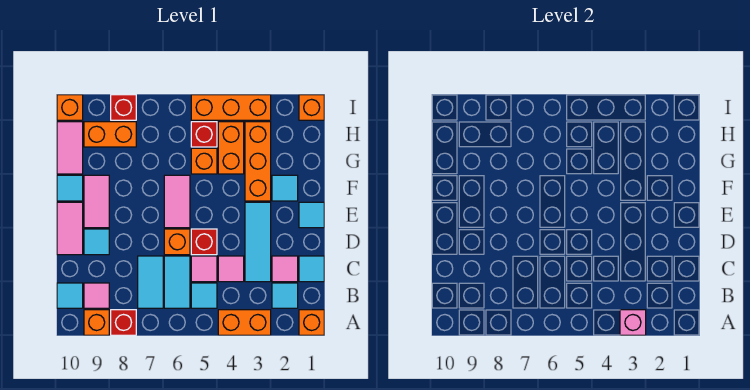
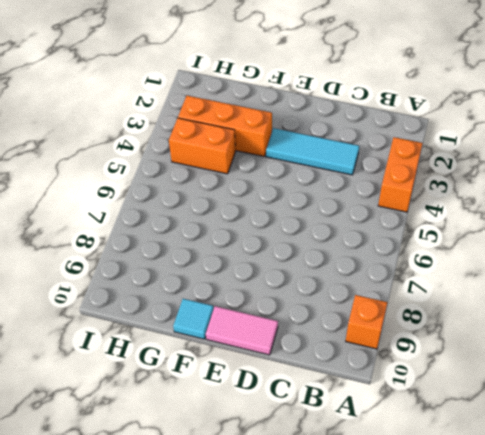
none -> orange brick A1 level 1
none -> red brick A8 level 1
none -> cyan tile B2 level 1
none -> cyan tile B5 level 1

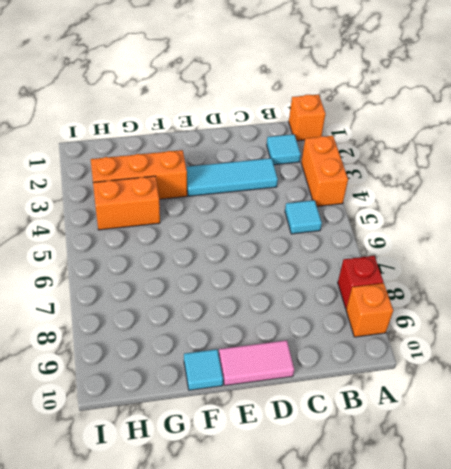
none -> cyan tile B6:C6 level 1
none -> cyan tile B7:C7 level 1
none -> pink tile B9 level 1
none -> cyan tile B10 level 1

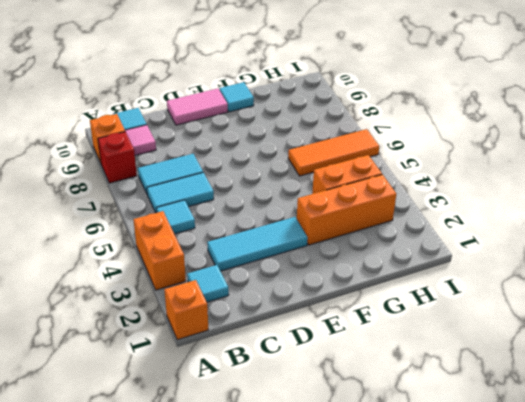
orange tile G6:I6 level 1 -> none
none -> cyan tile C1 level 1
none -> pink tile C2 level 1
none -> pink tile C4 level 1
none -> pink tile C5 level 1

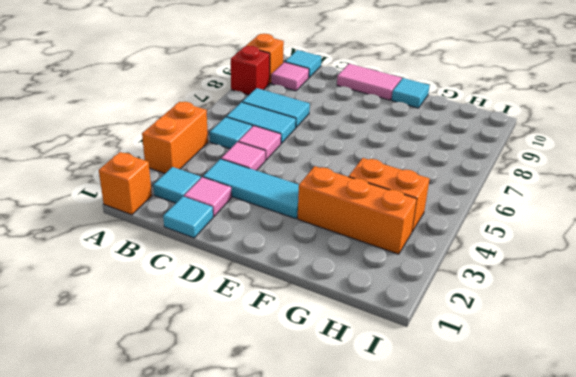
none -> red brick D5 level 1
none -> orange brick D6 level 1
none -> cyan tile D9 level 1
none -> cyan tile E1 level 1

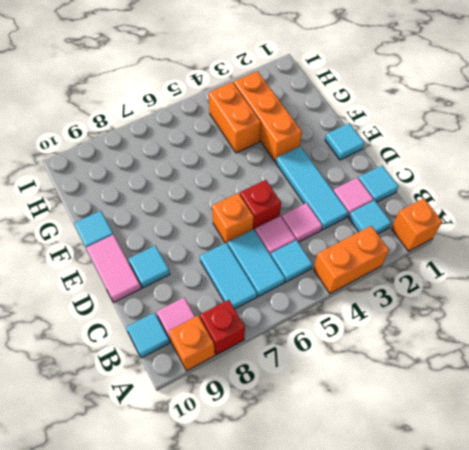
none -> pink tile E6:F6 level 1
none -> pink tile E9:F9 level 1
none -> cyan tile F2 level 1
none -> orange brick G5 level 1

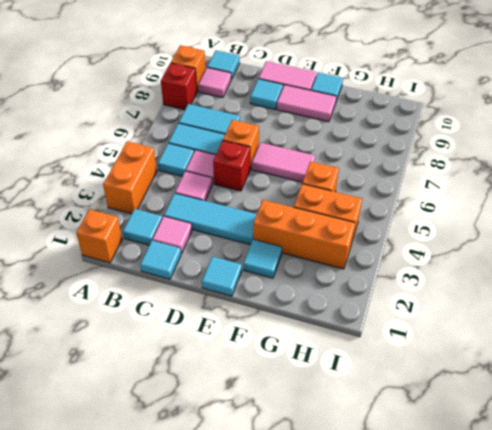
none -> pink tile G10:H10 level 1
none -> red brick H5 level 1
none -> orange brick H8:H9 level 1
none -> orange brick I1 level 1

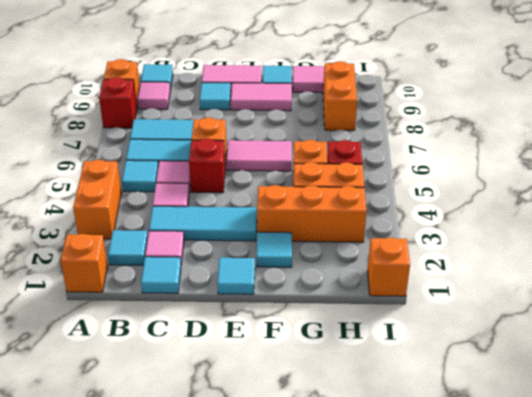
none -> orange brick I3:I5 level 1
none -> red brick I8 level 1
none -> orange brick I10 level 1
none -> pink brick A3 level 2

